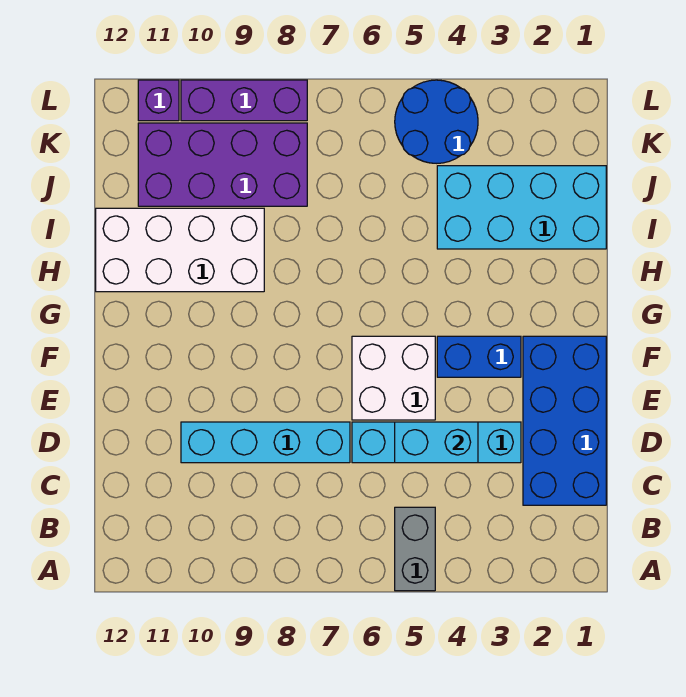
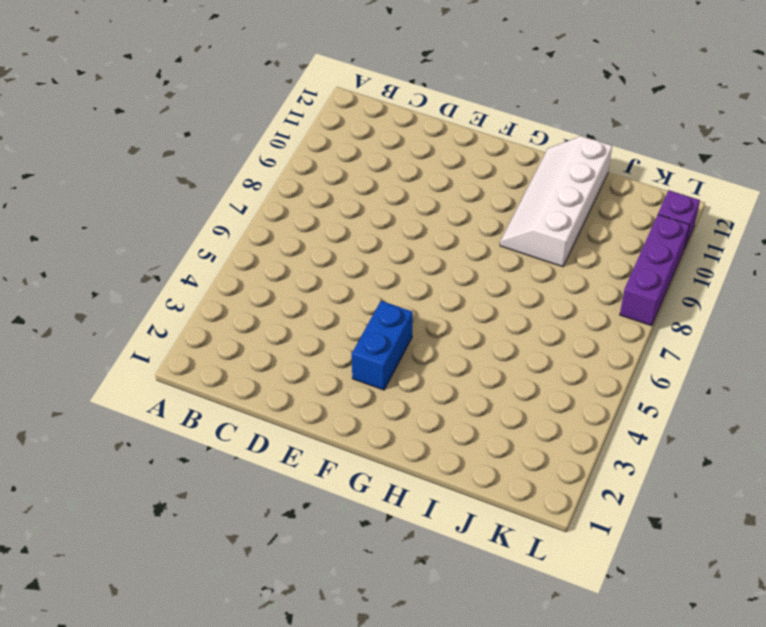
white slope H9:I12 level 1 top I -> white brick H9:I12 level 1
none -> grey brick A5:B5 level 1
none -> blue brick C1:F2 level 1
none -> cyan brick D3:D6 level 1

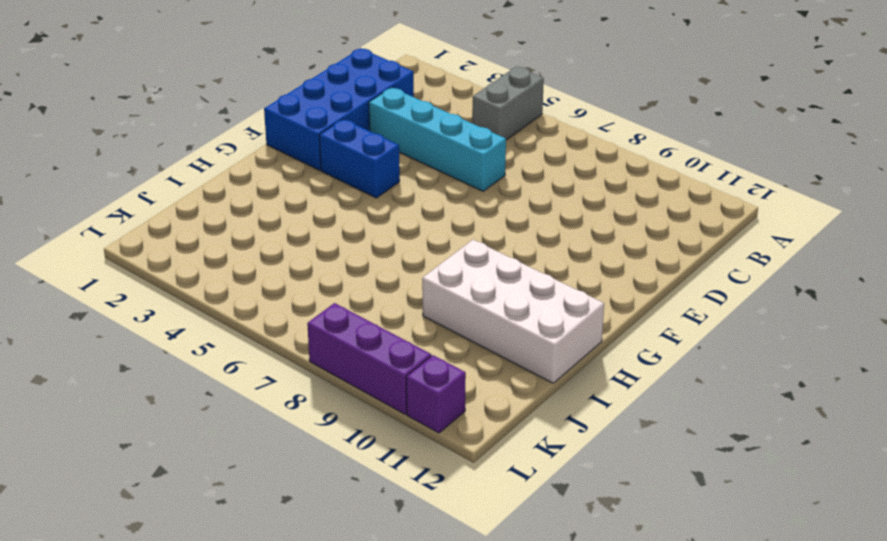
none -> cyan brick D7:D10 level 1
none -> white brick E5:F6 level 1
none -> cyan brick I1:J4 level 1

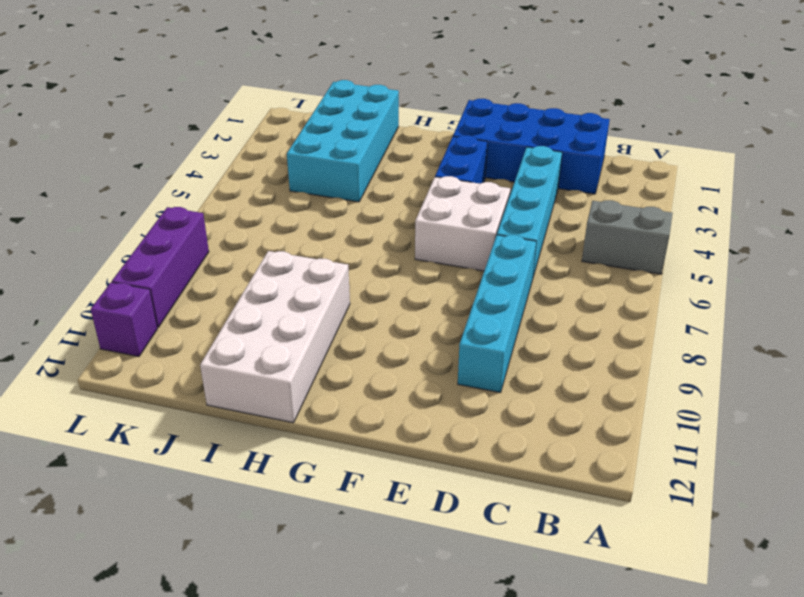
none -> purple brick J8:K11 level 1
none -> blue round brick K4:L5 level 1
none -> cyan brick D4:D5 level 2

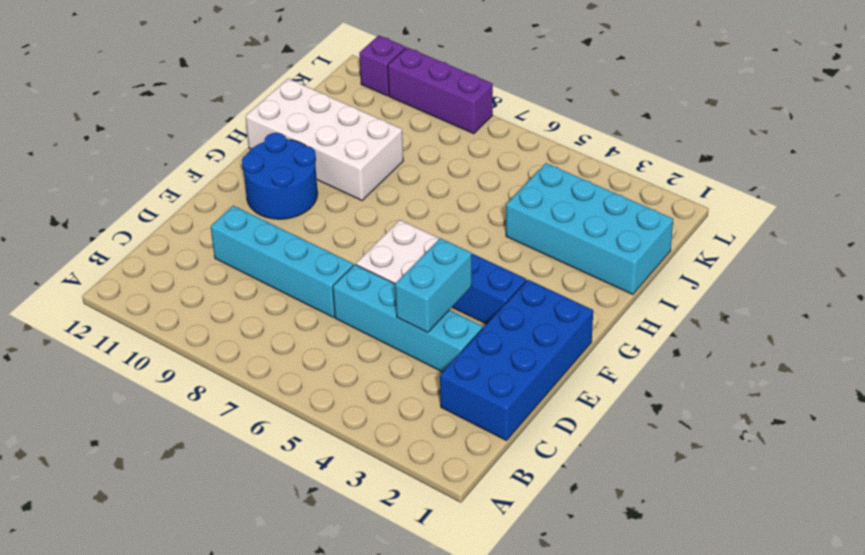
cyan brick D4:E4 level 2 -> cyan brick D4:D5 level 2
blue round brick F10:G11 level 1 -> blue round brick K4:L5 level 1
none -> grey brick A5:B5 level 1
none -> purple brick J8:K11 level 1

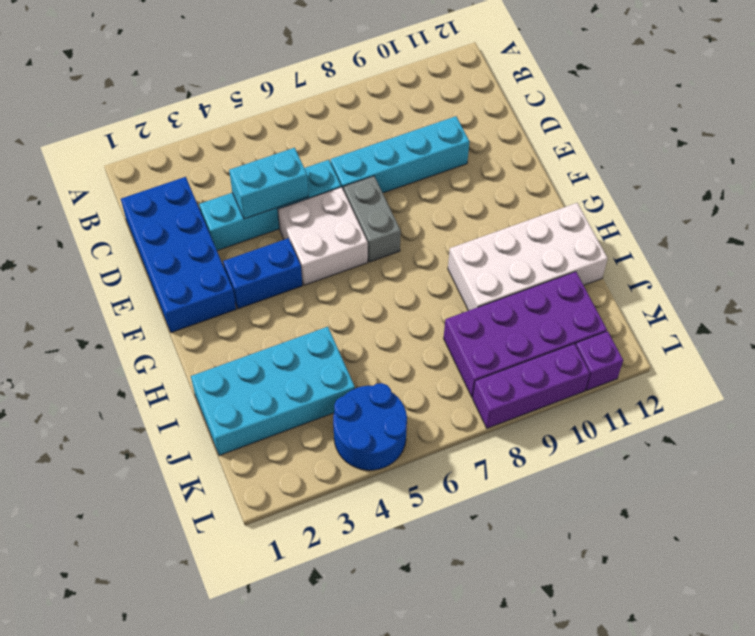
grey brick E7:F7 level 1 -> grey brick A5:B5 level 1

